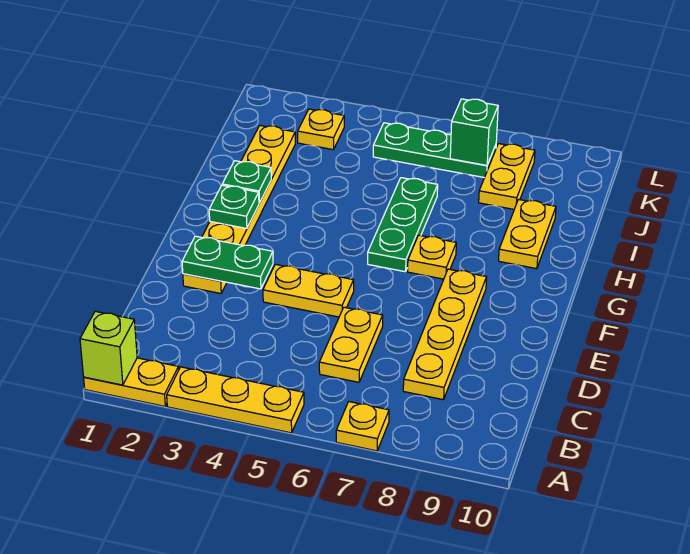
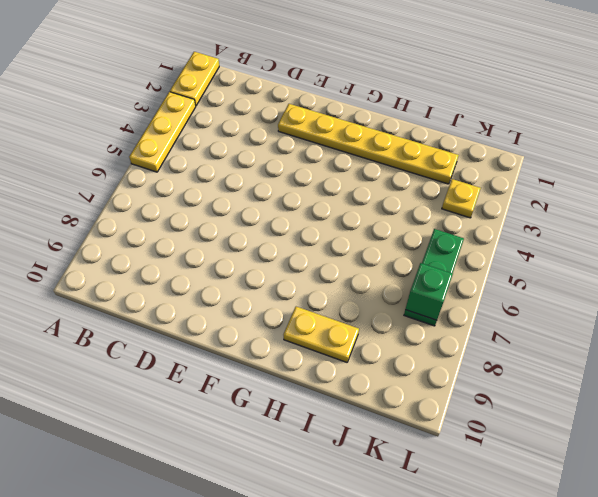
none -> yellow plate A7 level 1
none -> yellow plate C6:D6 level 1
none -> yellow plate C8:F8 level 1

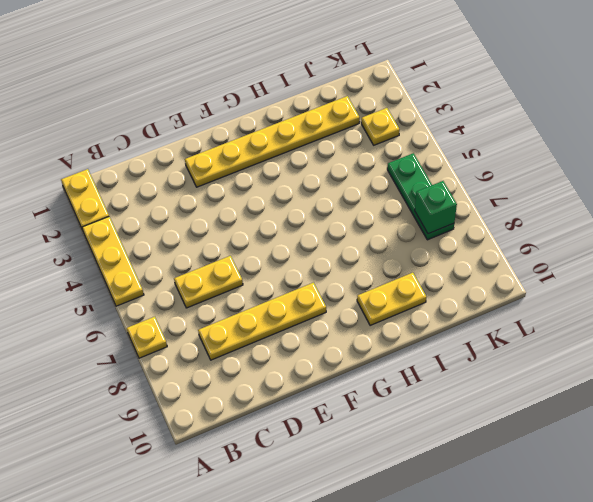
none -> yellow plate E4:E5 level 1
none -> green plate G6:I6 level 1
none -> yellow plate G7 level 1

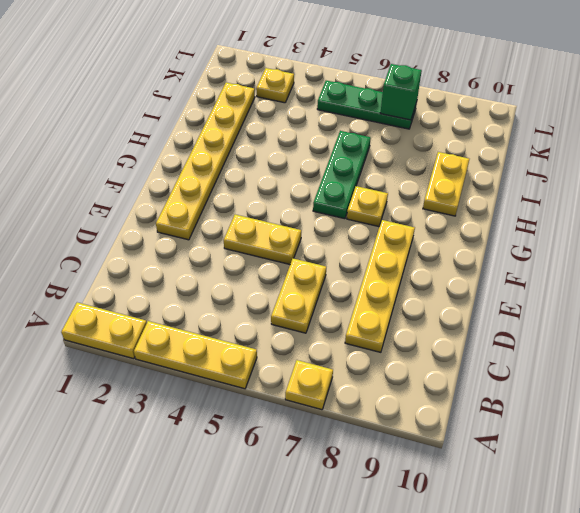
none -> yellow plate J8:K8 level 1
none -> lime brick A1 level 2
none -> green plate E2:E3 level 2

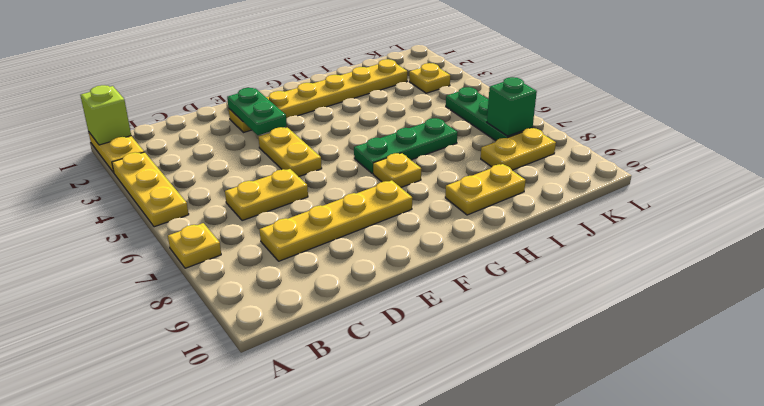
none -> green plate G2 level 2
none -> green plate H2 level 2

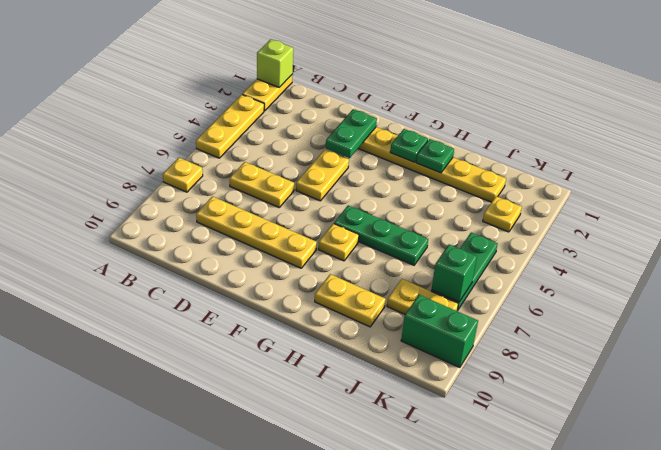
green brick K9:L9 level 1 -> none

